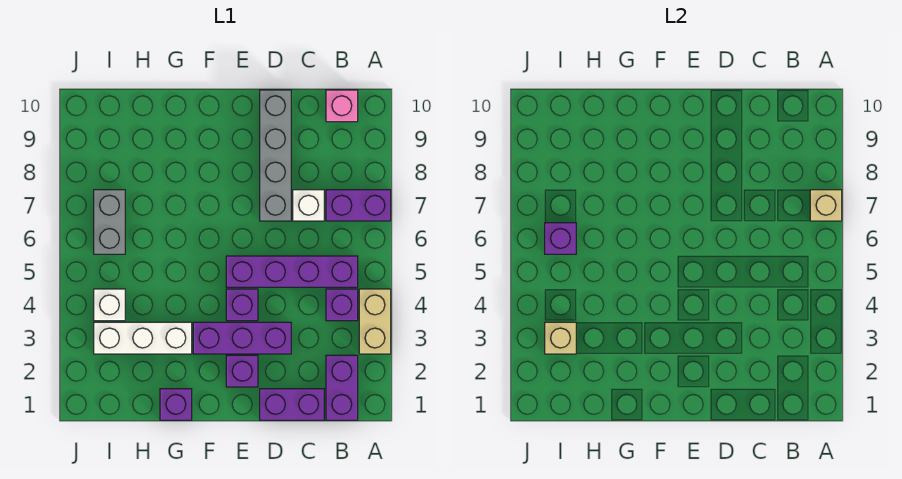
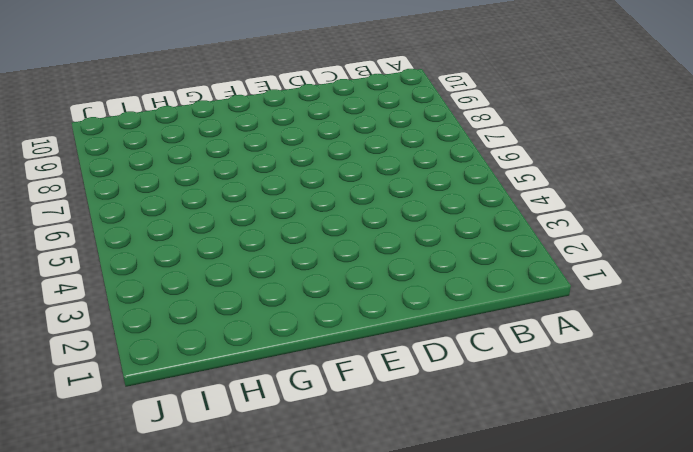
none -> tan brick A3:A4 level 1
none -> purple brick A7:B7 level 1
none -> purple brick B1:B2 level 1

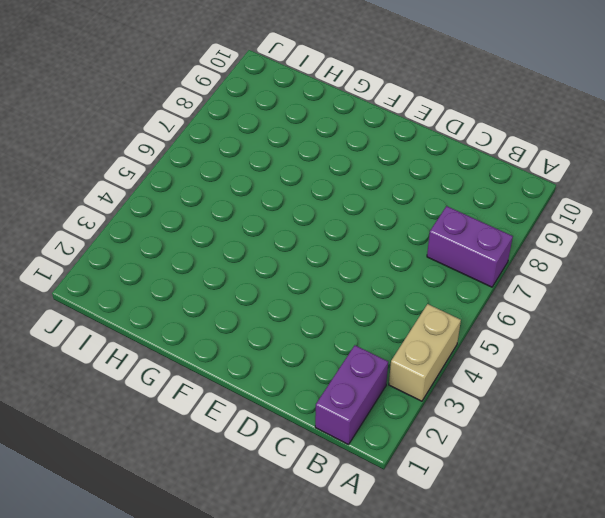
none -> purple brick B4 level 1
none -> purple brick B5:E5 level 1
none -> pink brick B10 level 1

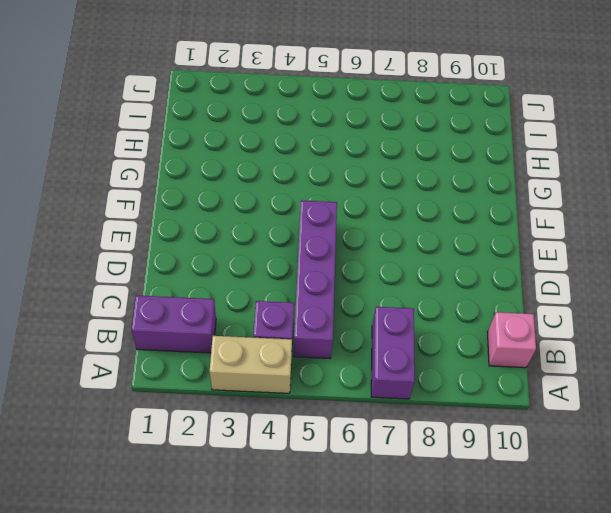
none -> purple brick C1:D1 level 1
none -> white brick C7 level 1
none -> purple brick D3:F3 level 1

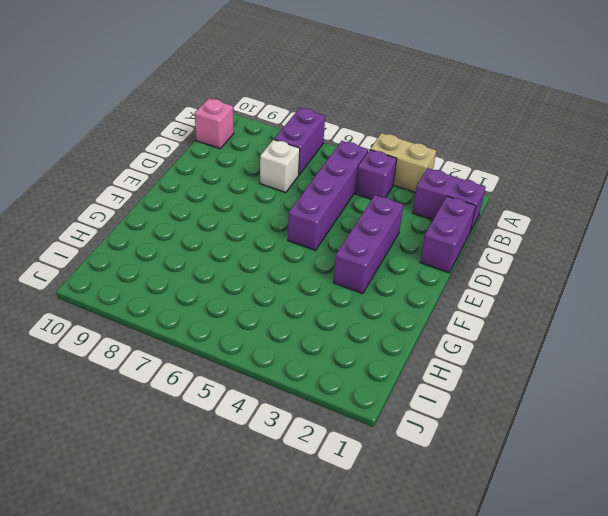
none -> grey brick D7:D10 level 1
none -> purple brick E2 level 1
none -> purple brick E4 level 1

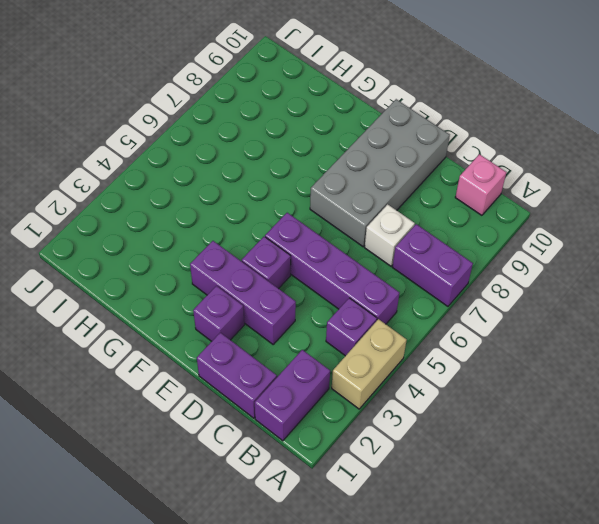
grey brick D7:E10 level 1 -> grey brick D7:D10 level 1
none -> purple brick G1 level 1
none -> white brick G3:I3 level 1
none -> white brick I4 level 1

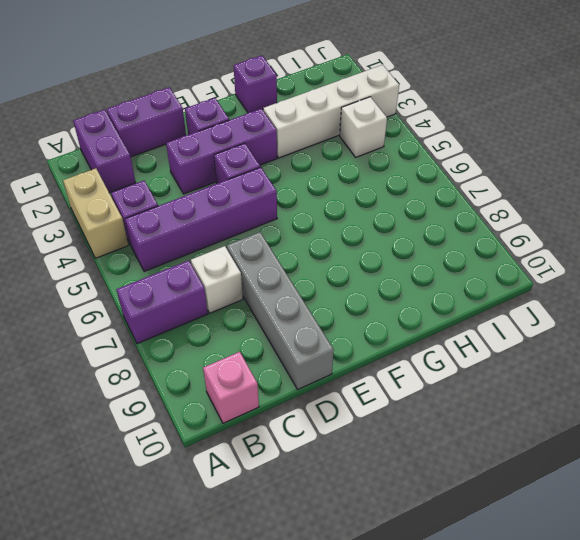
white brick G3:J3 level 1 -> white brick G3:I3 level 1
none -> grey brick I6:I7 level 1
none -> tan brick A7 level 2
none -> tan brick I3 level 2

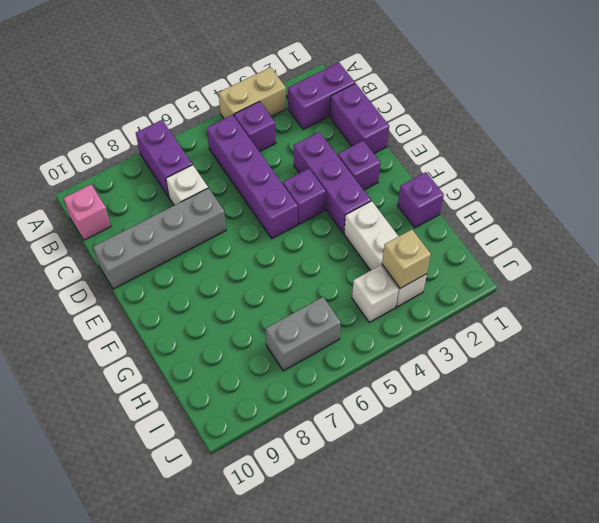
none -> tan brick A7 level 2
none -> purple brick I6 level 2

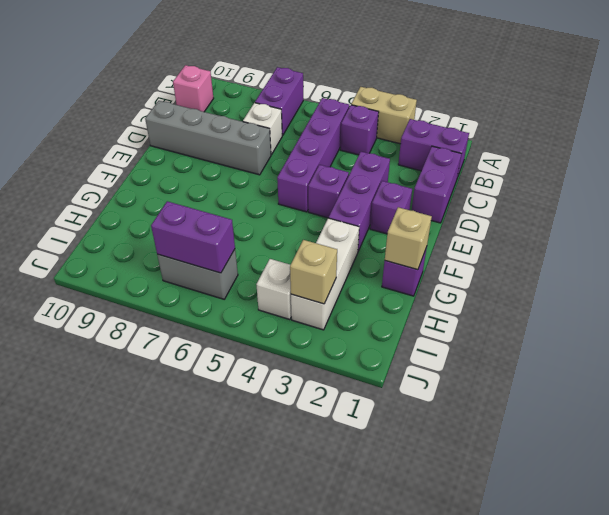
tan brick G1 level 2 -> tan brick A7 level 2
purple brick I6:I7 level 2 -> purple brick I6 level 2

